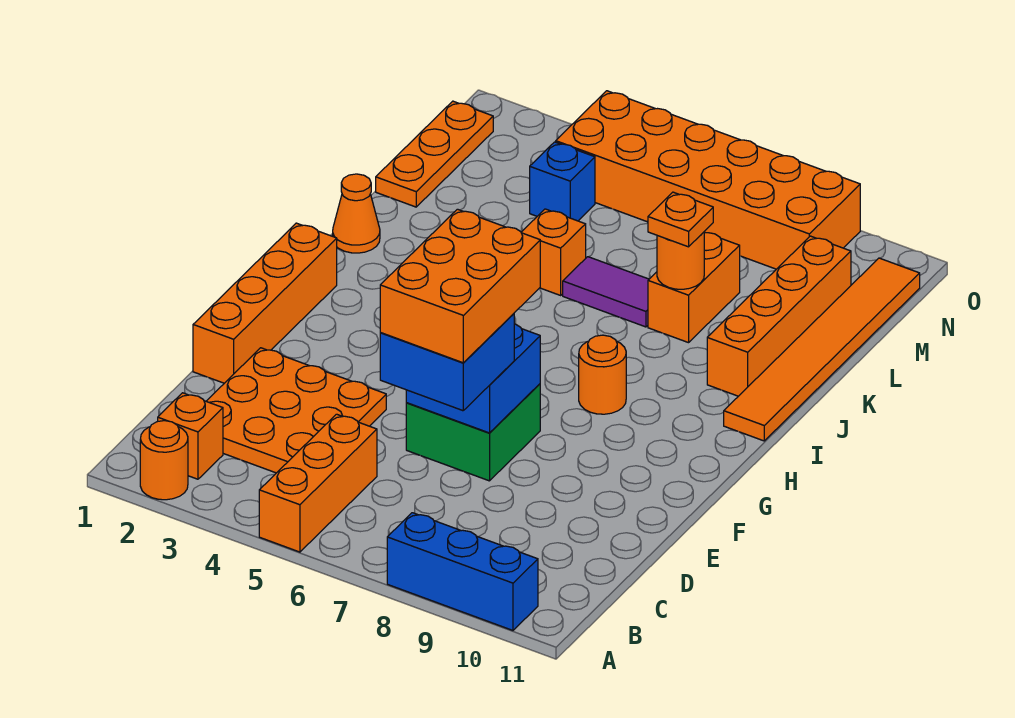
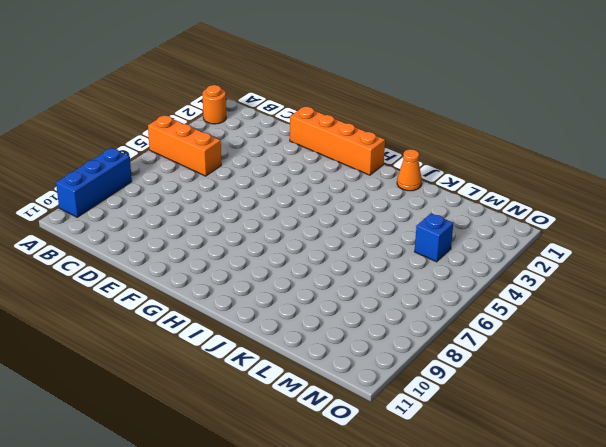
none -> orange brick B2 level 1
none -> orange plate C2:E4 level 1
none -> green brick E6:F7 level 1

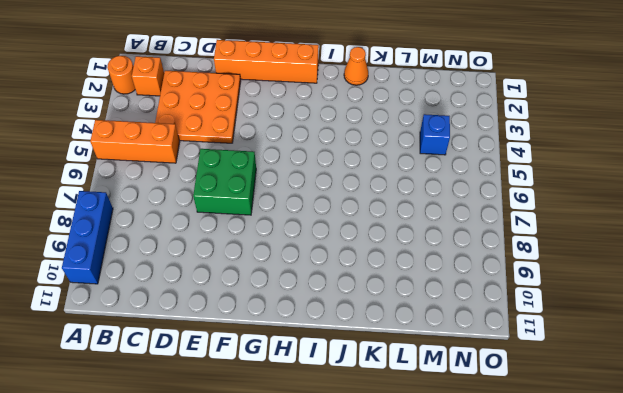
none -> orange round brick H8 level 1
none -> orange tile I11:N11 level 1
none -> orange brick J10:M10 level 1

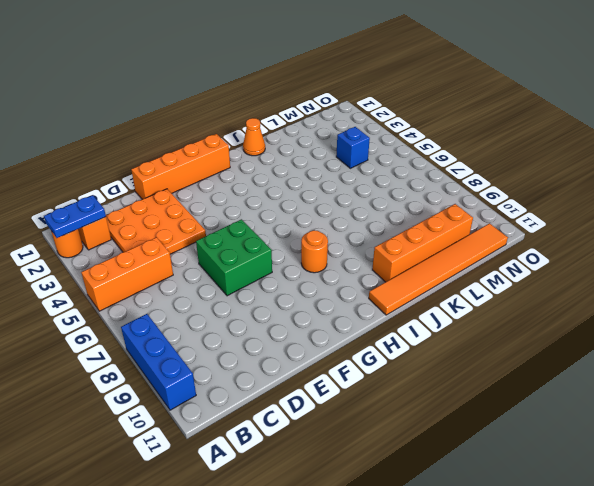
blue plate A2:B2 level 2 -> none
none -> orange brick K5 level 1
none -> purple tile K6:K7 level 1
none -> orange brick K8:L8 level 1

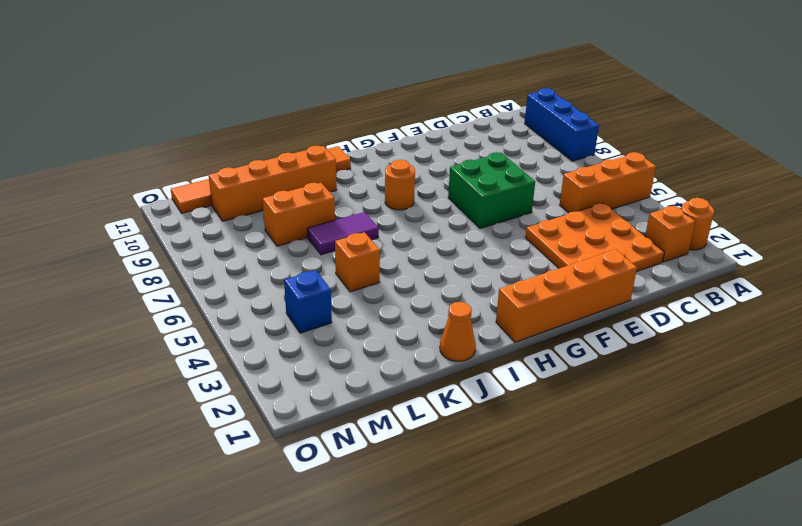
purple tile J7:K7 level 1 -> purple tile K6:K7 level 1
none -> orange plate L1:N1 level 1
none -> orange brick N4:O9 level 1
none -> blue brick E6:F7 level 2

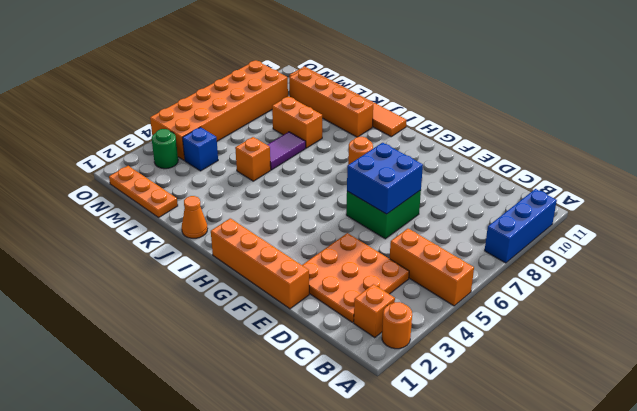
green round brick N3 level 1 -> none
none -> orange round brick K8 level 2
none -> blue brick D6:E7 level 3
none -> orange plate K8 level 3

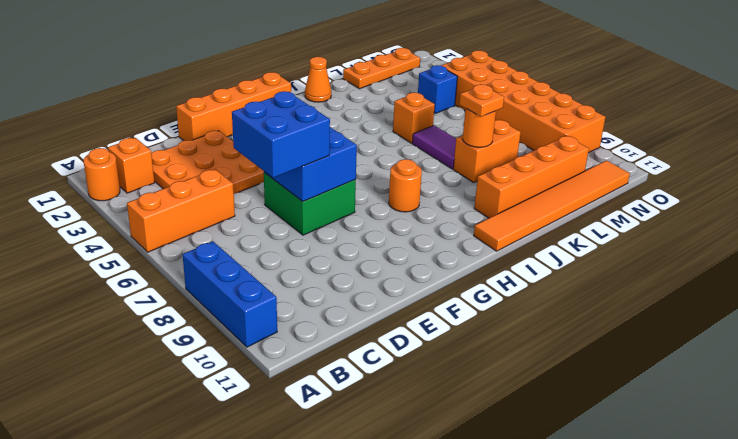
none -> orange brick D6:F7 level 4

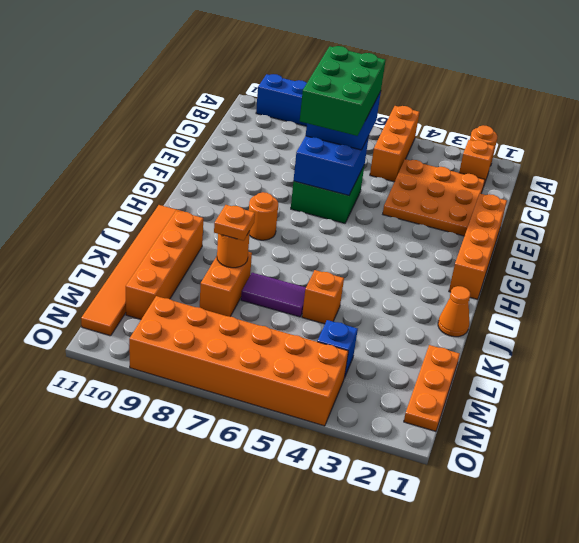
green brick D6:F7 level 4 -> orange brick D6:F7 level 4

